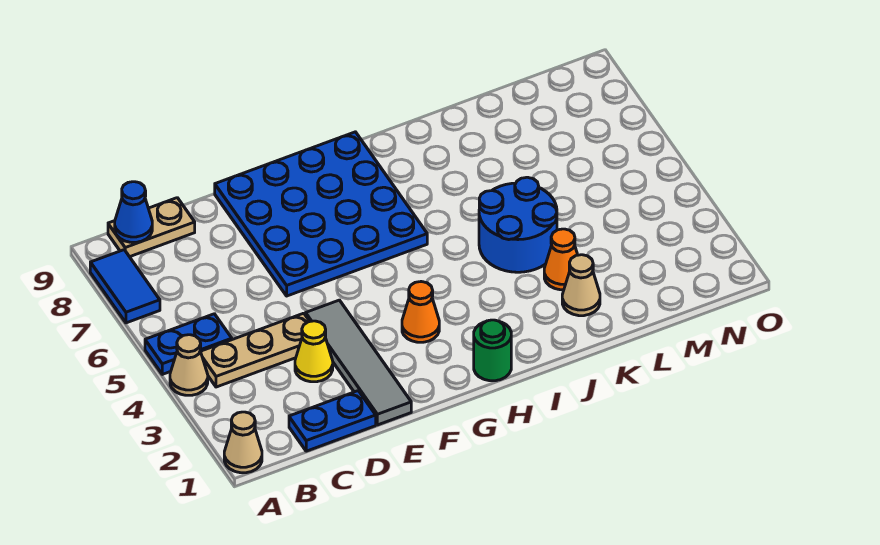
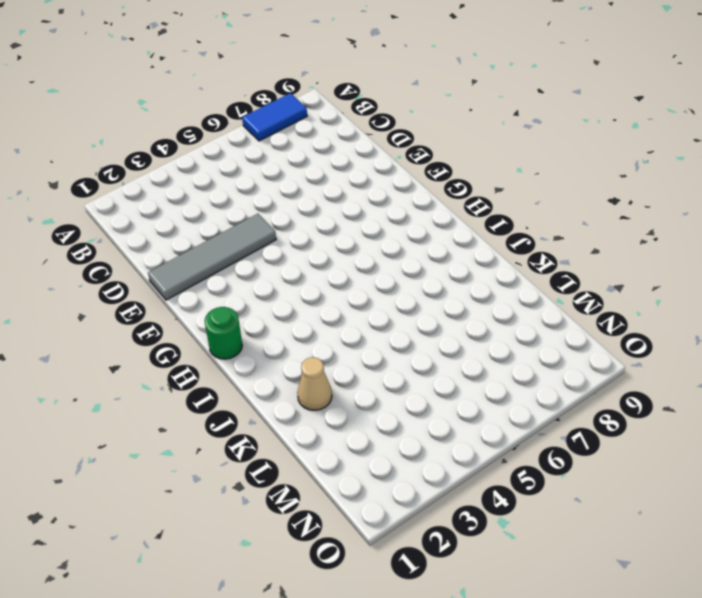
none -> tan cone A1 level 1
none -> tan cone A4 level 1
none -> blue plate A5:B5 level 1

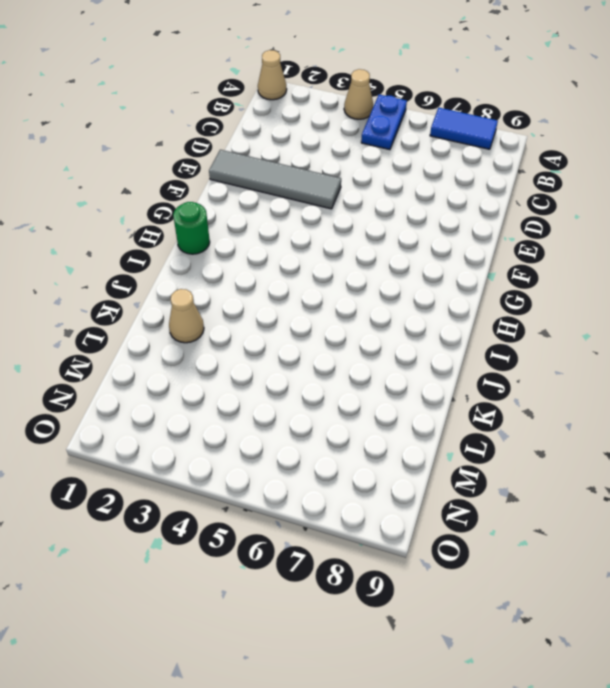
none -> tan plate B4:D4 level 1
none -> tan plate B9:C9 level 1
none -> blue plate C1:D1 level 1

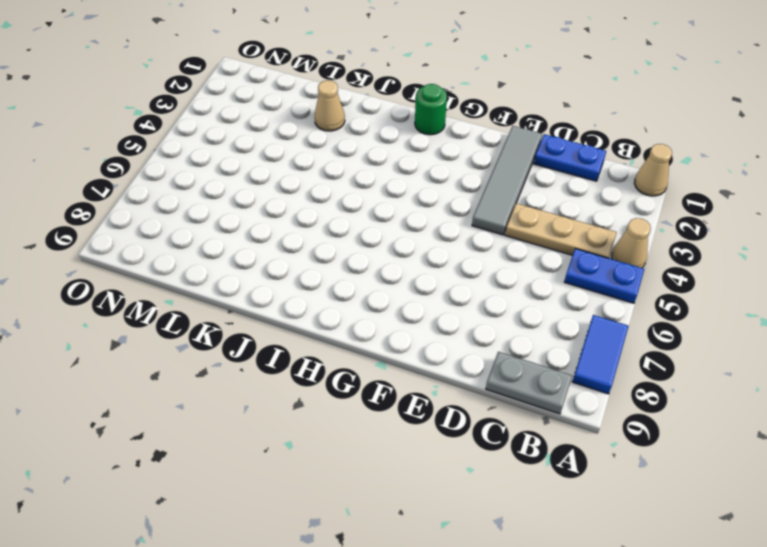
grey plate B9:C9 level 1 -> tan plate B9:C9 level 1
none -> yellow cone D3 level 1
none -> blue plate E6:H9 level 1
none -> orange cone G3 level 1

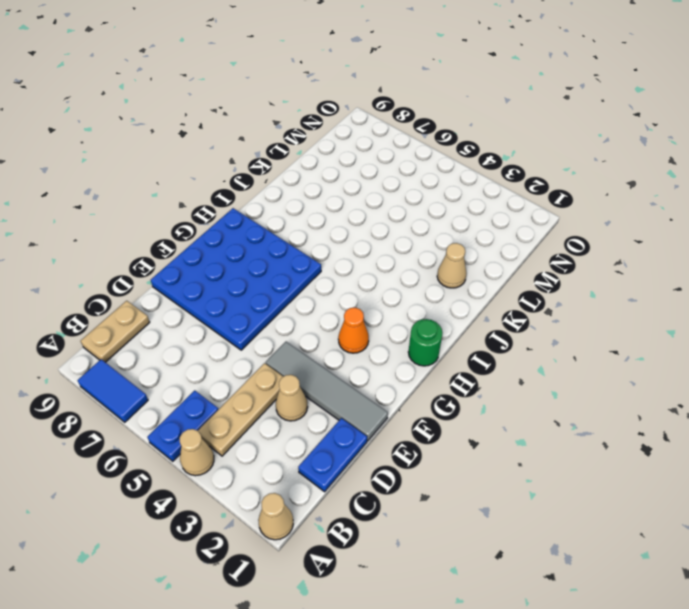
tan cone D3 level 1 -> yellow cone D3 level 1
none -> blue round brick J4:K5 level 1
none -> orange cone K3 level 1
none -> blue cone B9 level 2

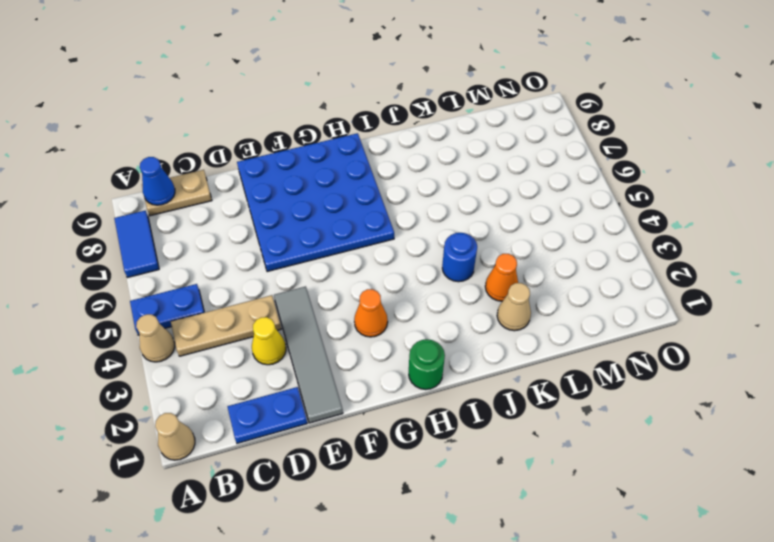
blue round brick J4 level 1 -> blue round brick J4:K5 level 1

